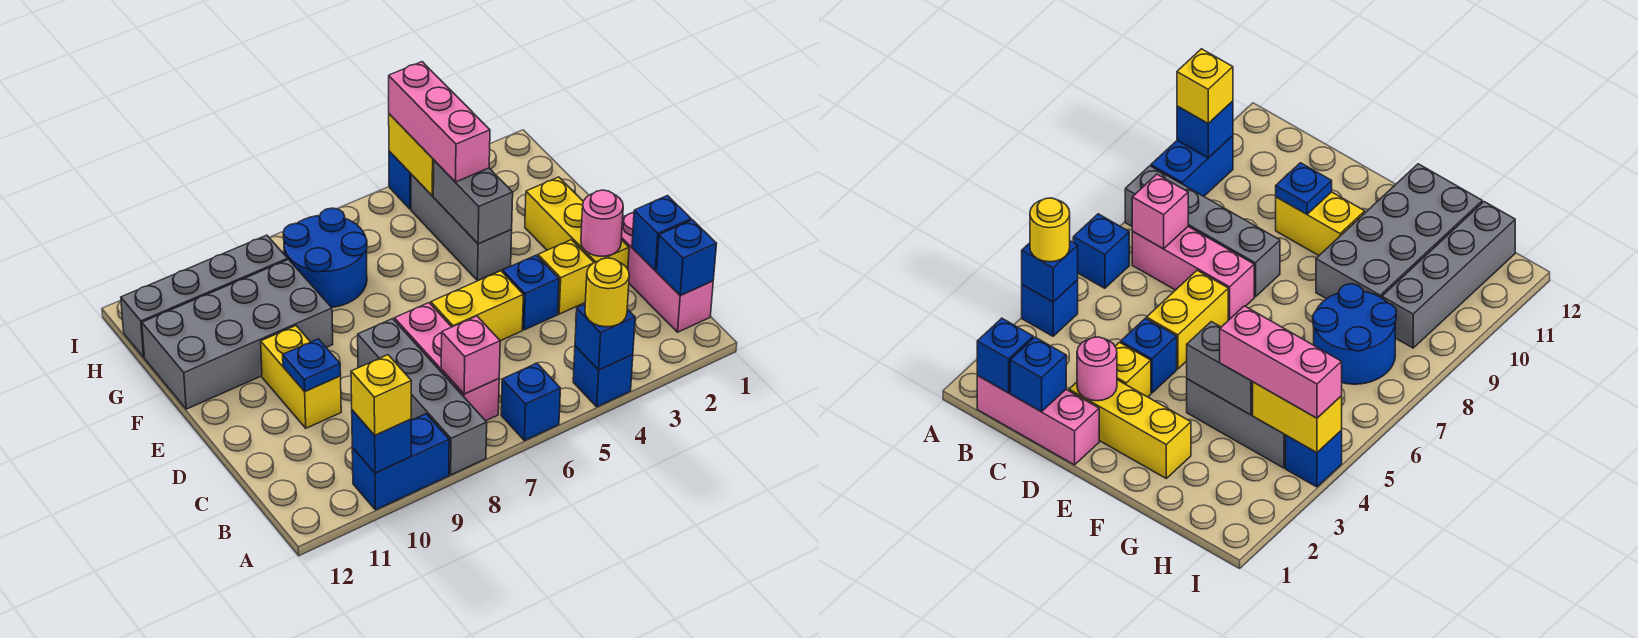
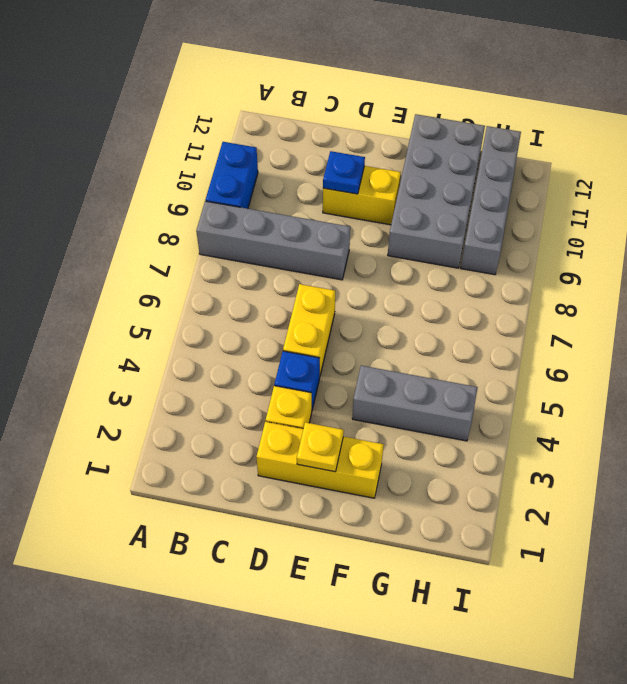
yellow plate E2 level 2 -> none
none -> blue brick A4 level 1
none -> blue brick A6 level 1
none -> pink brick B1:D1 level 1

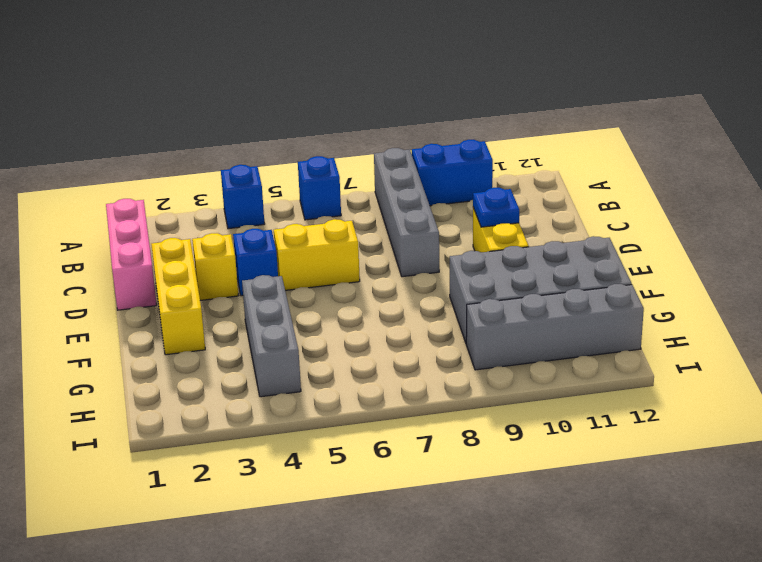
none -> pink brick B7:D7 level 1
none -> blue round brick G7:H8 level 1
none -> blue brick I4 level 1

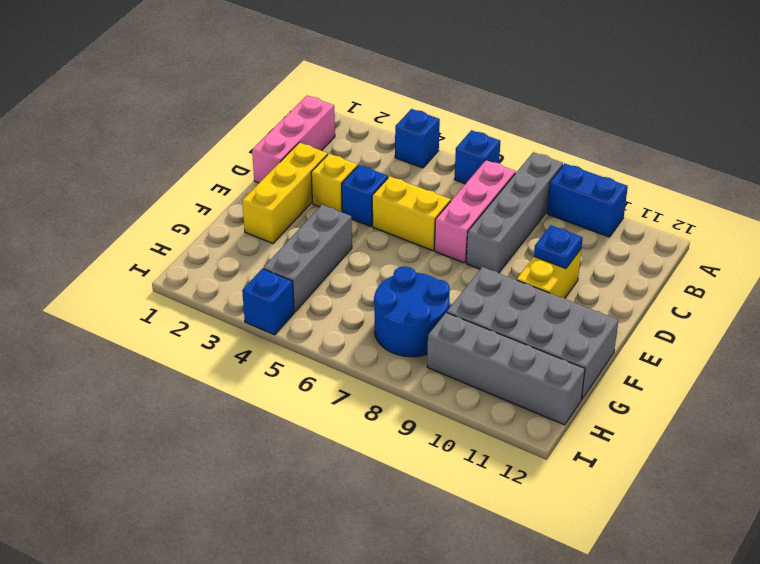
none -> blue brick A4 level 2
none -> blue brick A10 level 2
none -> blue brick B1 level 2

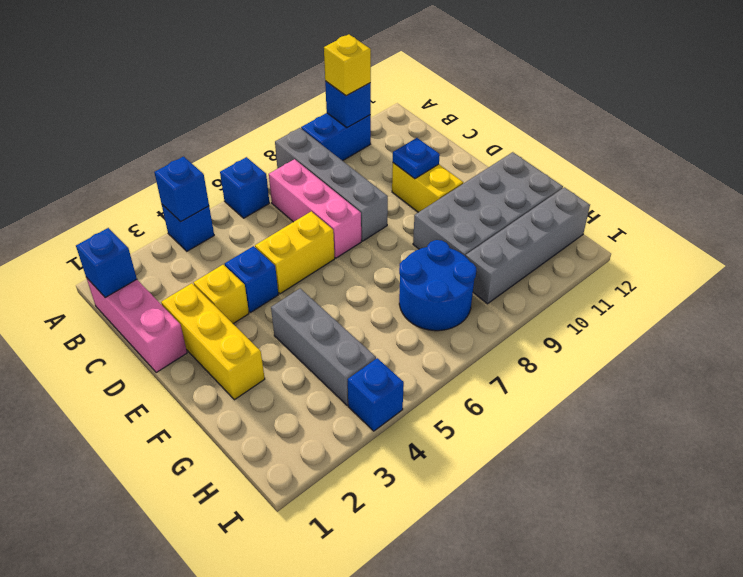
none -> pink brick B7 level 2
none -> blue brick C1 level 2
none -> pink round brick D2 level 2

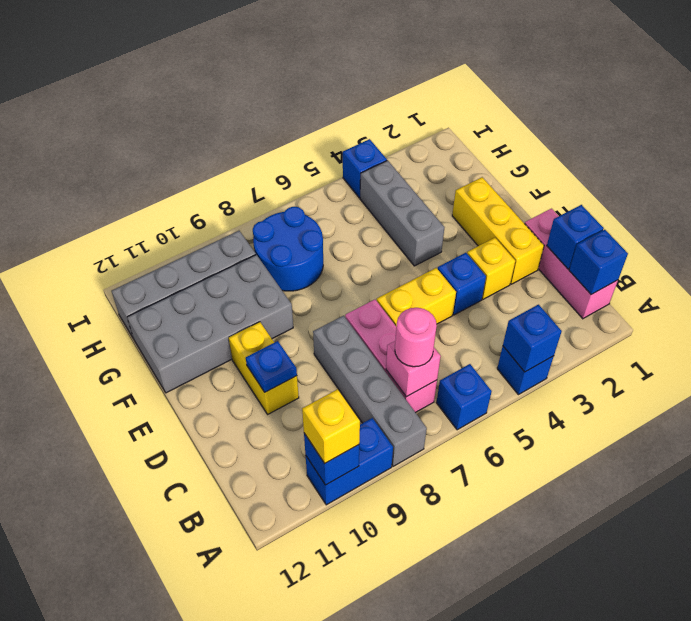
pink round brick B7 level 3 -> pink round brick D2 level 2
none -> grey brick F4:G4 level 2
none -> yellow brick H4:I4 level 2
none -> yellow round brick A4 level 3

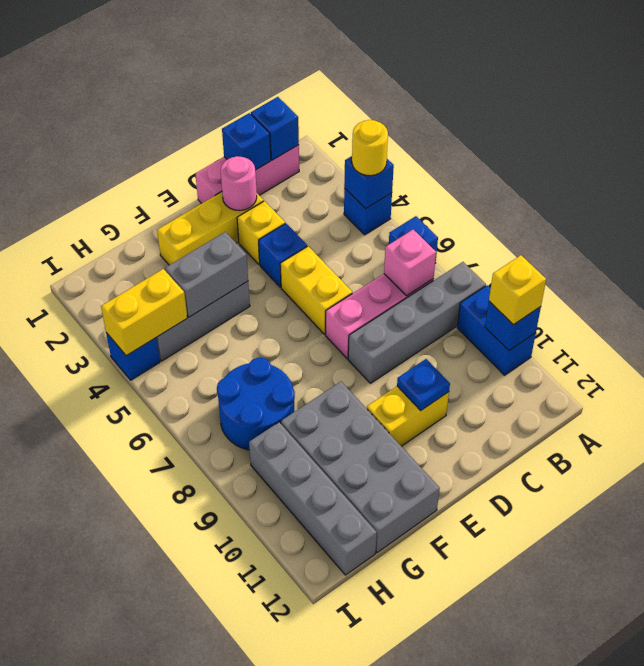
none -> pink brick G4:I4 level 3

